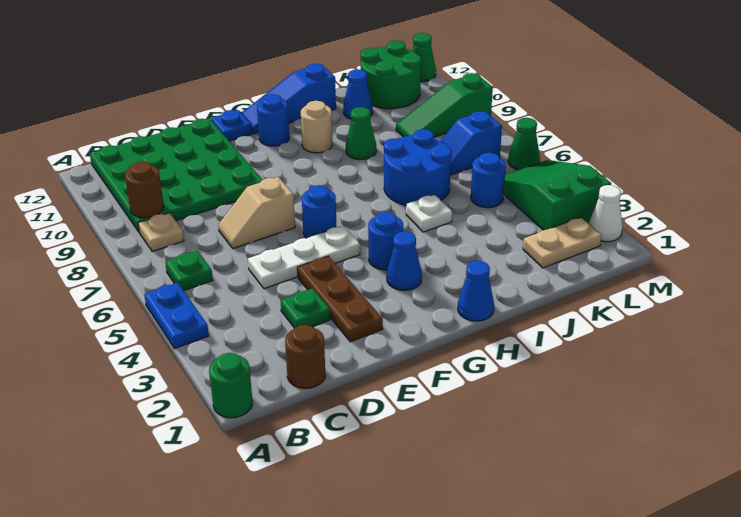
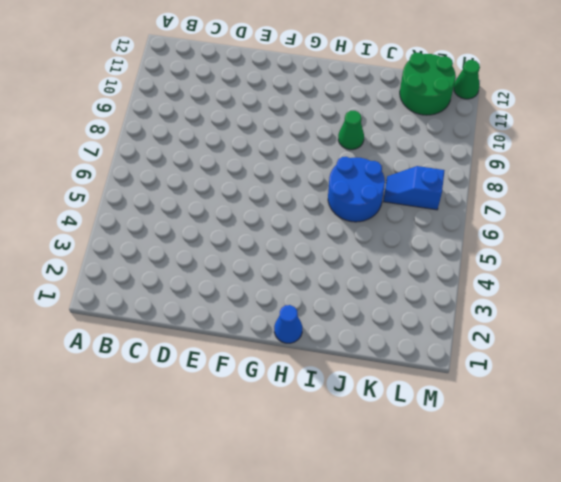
none -> green round brick A1 level 1
none -> blue plate A4:A5 level 1
none -> green plate B6 level 1
none -> tan plate B8 level 1

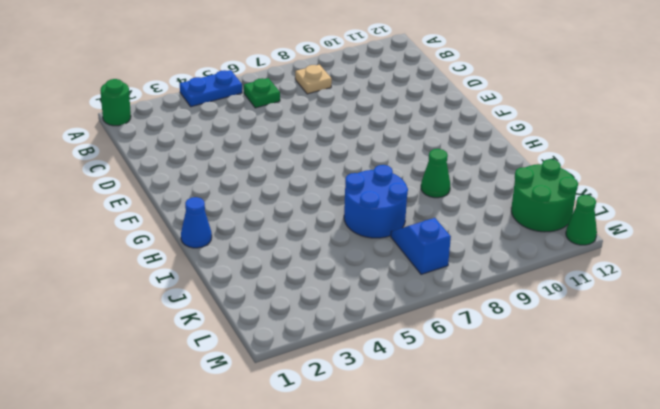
none -> green plate B9:E12 level 1
none -> brown round brick C1 level 1
none -> green plate D3 level 1
none -> white plate D5:F5 level 1

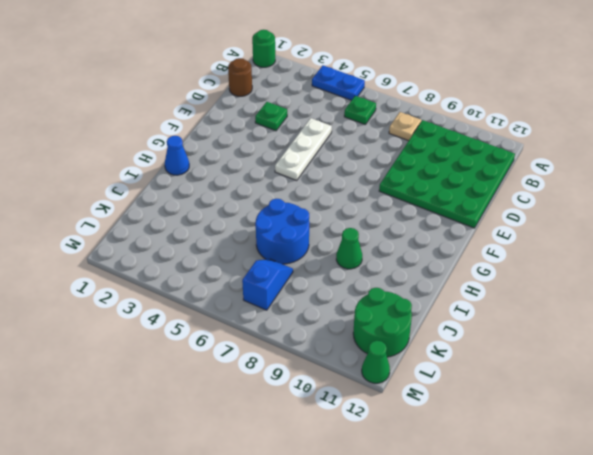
none -> tan slope D7:E7 level 1 top E
none -> brown plate E2:E4 level 1
none -> blue round brick F6 level 1
none -> blue plate F12 level 1

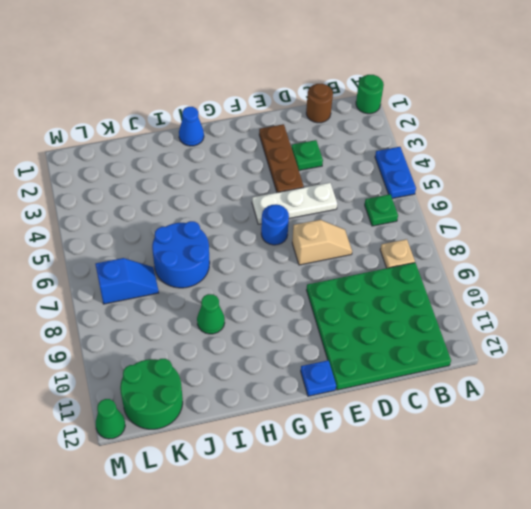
none -> blue cone G3 level 1
none -> blue round brick G4 level 1
none -> blue round brick G11 level 1
none -> blue slope G12:I12 level 1 top I

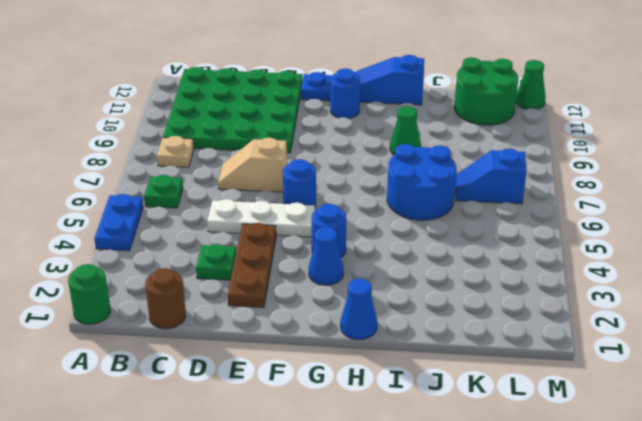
none -> tan round brick H10 level 1
none -> white plate I5 level 1
none -> blue cone J11 level 1
none -> tan plate K2:L2 level 1

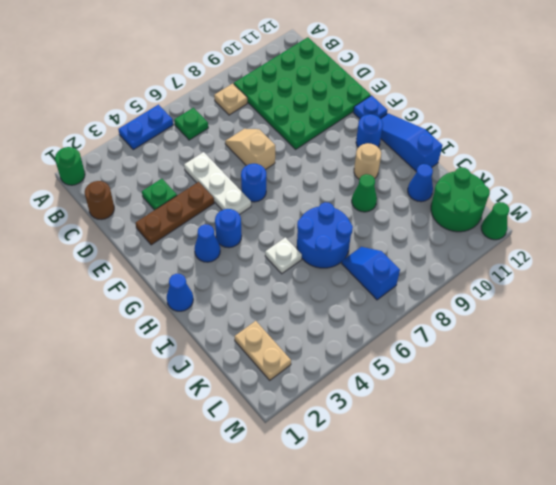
none -> blue round brick K5 level 1
none -> green slope K9:M9 level 1 top M
none -> green slope L3:M5 level 1 top 3
none -> white cone M2 level 1

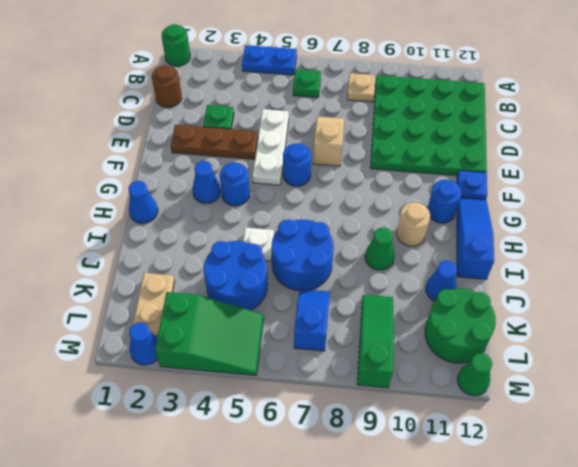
blue round brick J4:K5 level 1 -> blue round brick K5 level 1
blue cone M2 level 1 -> white cone M2 level 1
none -> green cone M6 level 1
none -> brown round brick B9 level 2

